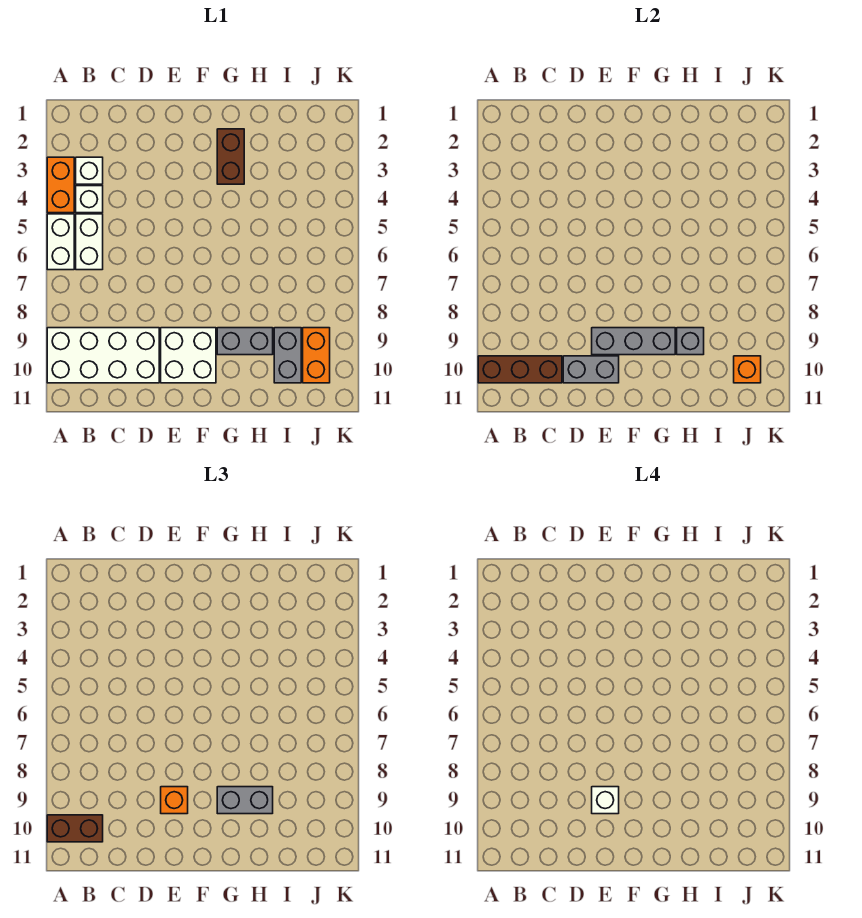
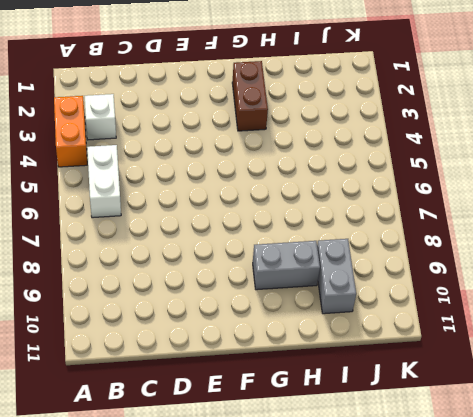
none -> white brick A5:A6 level 1
none -> white brick A9:D10 level 1
none -> white brick B4 level 1

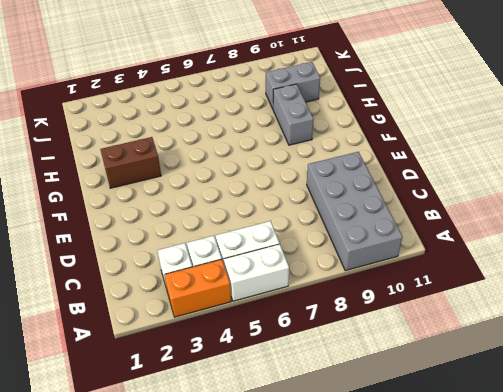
grey brick A9:D10 level 1 -> white brick A9:D10 level 1
none -> white brick E9:F10 level 1
none -> orange brick J9:J10 level 1
none -> brown brick A10:C10 level 2

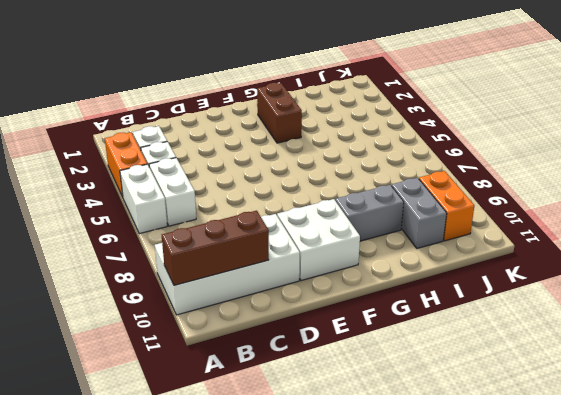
none -> grey brick D10:E10 level 2
none -> grey brick E9:G9 level 2
none -> grey brick H9 level 2

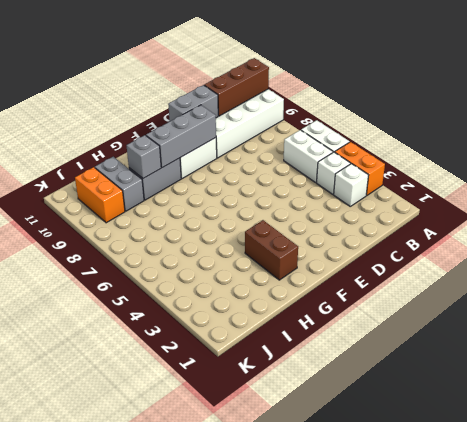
none -> orange brick J10 level 2
none -> brown brick A10:B10 level 3
none -> orange brick E9 level 3

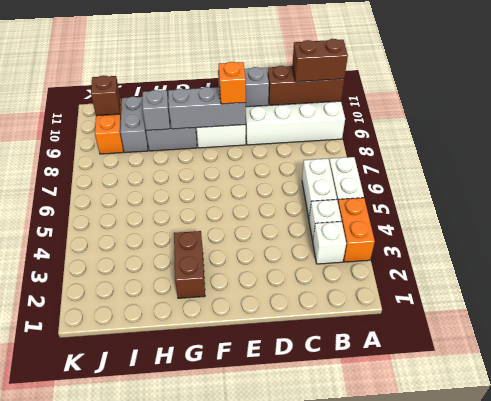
brown brick J10 level 2 -> orange brick J10 level 2
none -> grey brick G9:H9 level 3
none -> white brick E9 level 4

